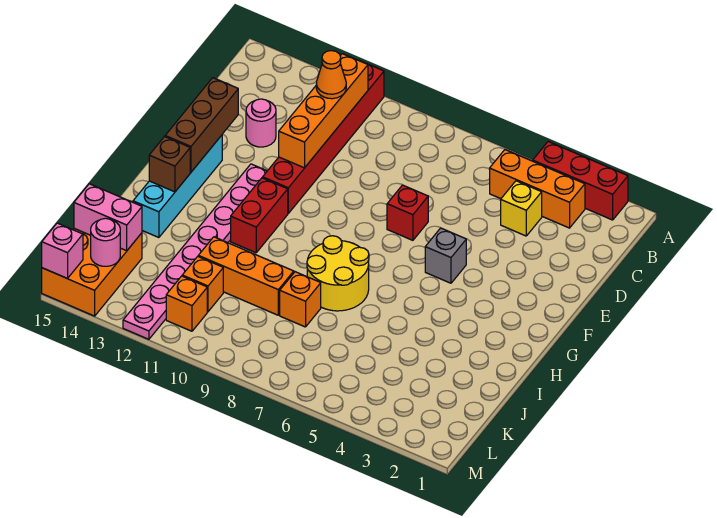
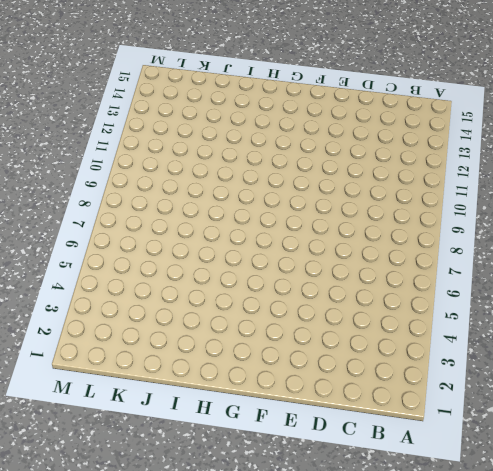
none -> red brick A2:A4 level 1
none -> red brick A11:F11 level 1
none -> orange brick B3:B5 level 1

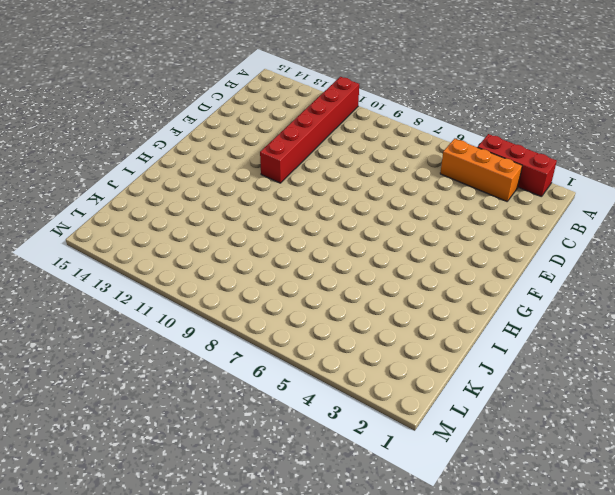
none -> yellow brick C4 level 1
none -> pink round brick D13 level 1
none -> red brick E7 level 1

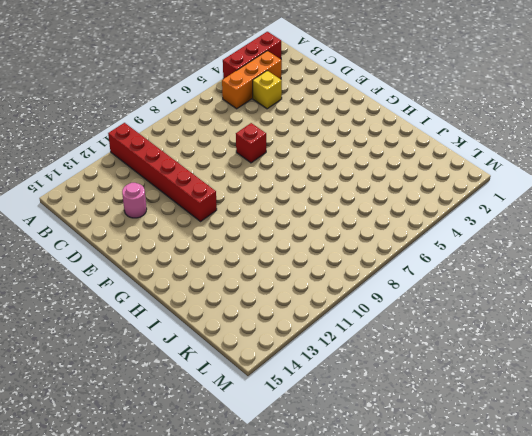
none -> grey brick F5 level 1
none -> pink plate F12:M12 level 1
none -> cyan brick F14:I14 level 1

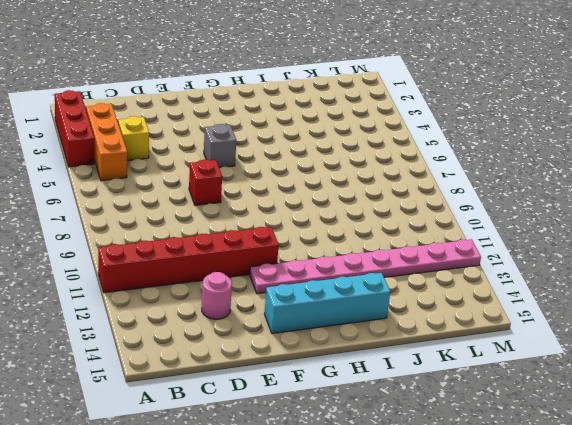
none -> red brick G11:H11 level 1
none -> yellow round brick H7:I8 level 1
none -> orange brick J8 level 1

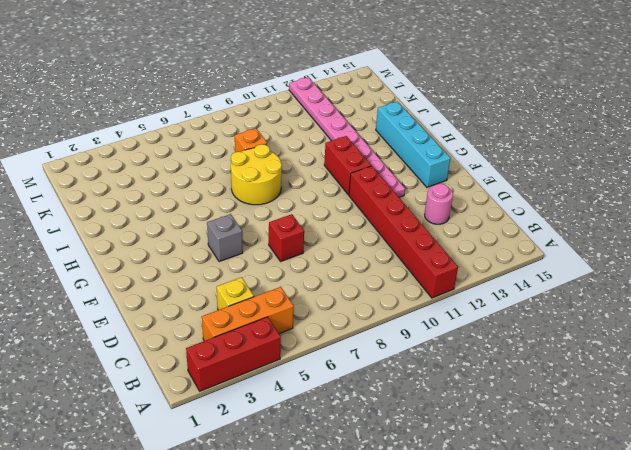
none -> orange brick J9:J11 level 1
none -> orange brick K11 level 1
none -> orange brick K14:M15 level 1

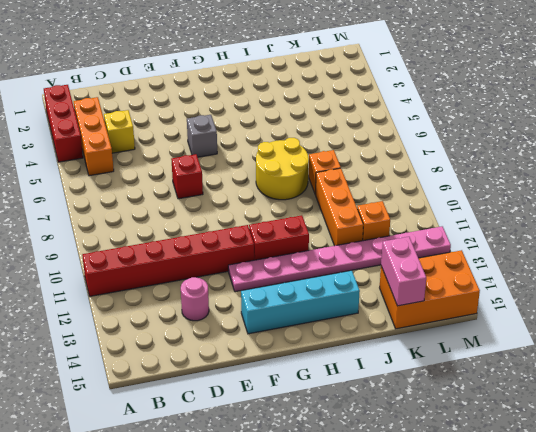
none -> orange brick L11 level 1
none -> orange brick B11:E11 level 2
none -> brown brick E14:G14 level 2

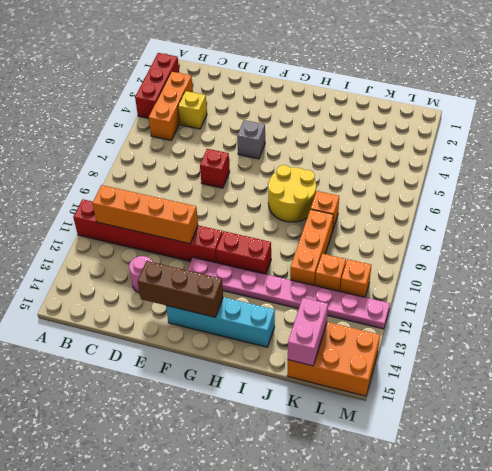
none -> brown brick H14 level 2
none -> pink round brick L14 level 2
none -> pink brick M15 level 2

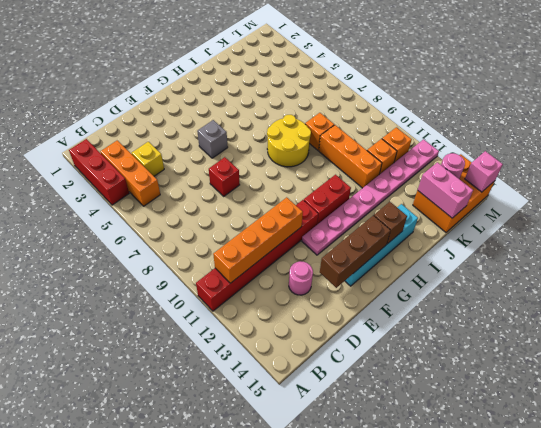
none -> orange cone C11 level 3

